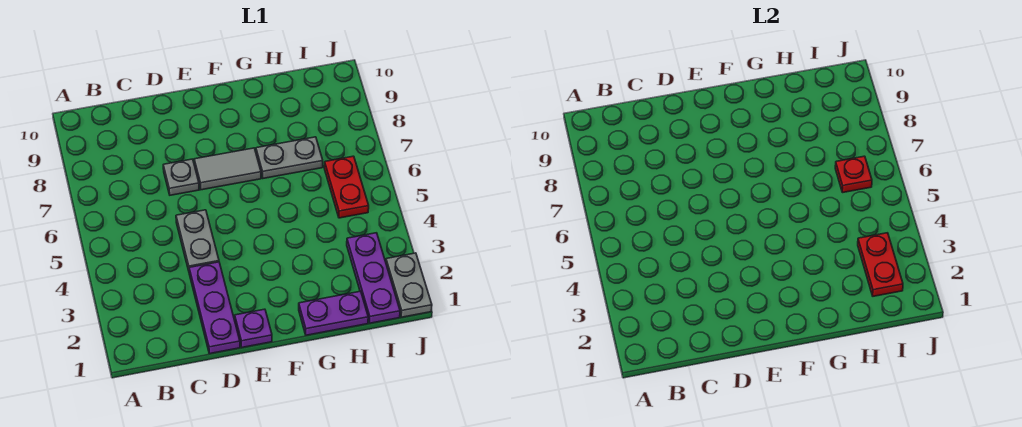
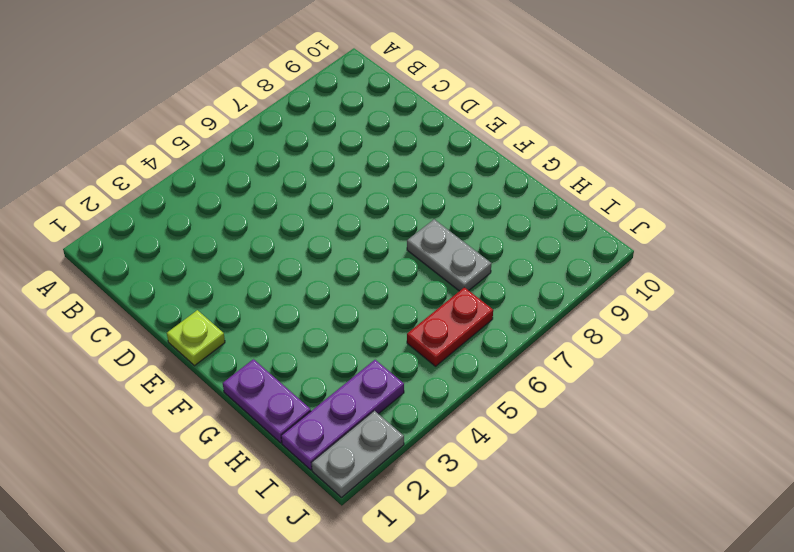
lime plate E1 level 1 -> purple plate E1 level 1
none -> purple plate D1:D3 level 1
none -> grey plate D4:D5 level 1
none -> grey plate D7 level 1

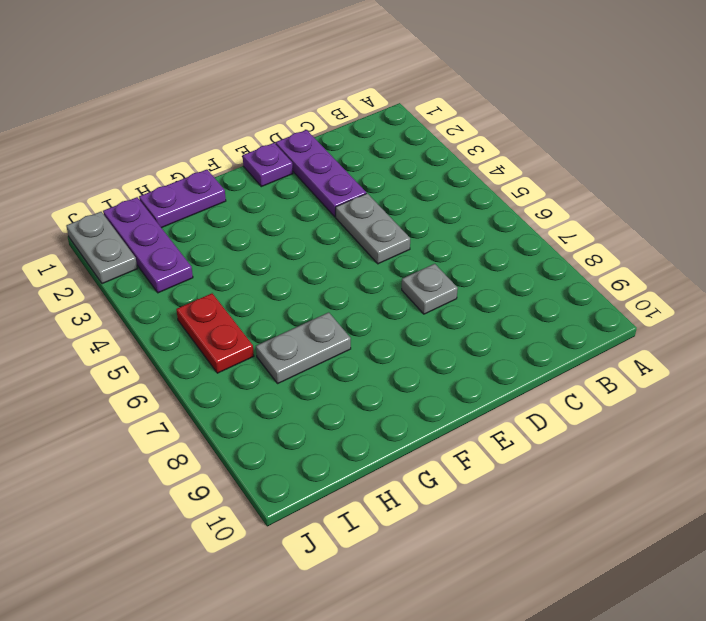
none -> grey tile E7:F7 level 1
none -> red plate I2:I3 level 2
none -> red plate I6 level 2

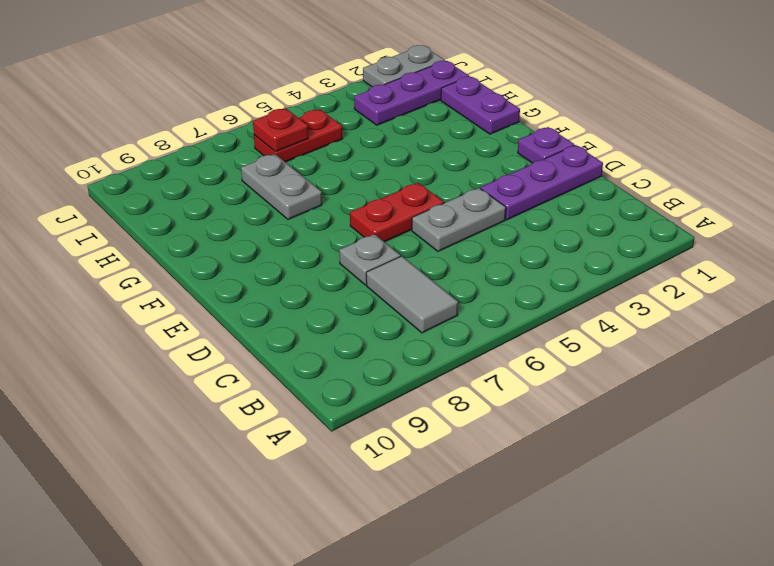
grey tile B7:C7 level 1 -> grey tile E7:F7 level 1
red plate E5:E6 level 1 -> red plate I2:I3 level 2

